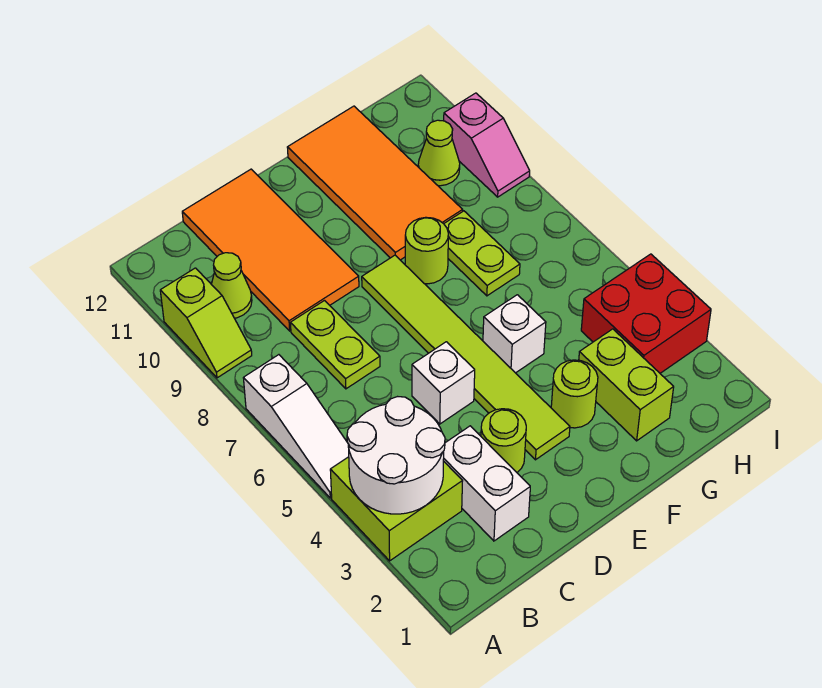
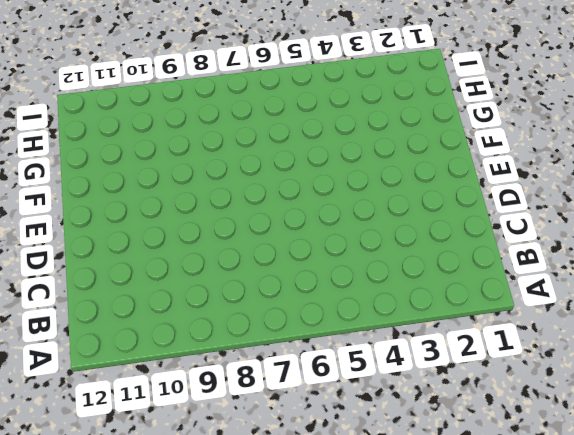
none -> lime brick A3:B4 level 1
none -> white slope A5:A7 level 1 top 7
none -> lime slope A9:A10 level 1 top 10

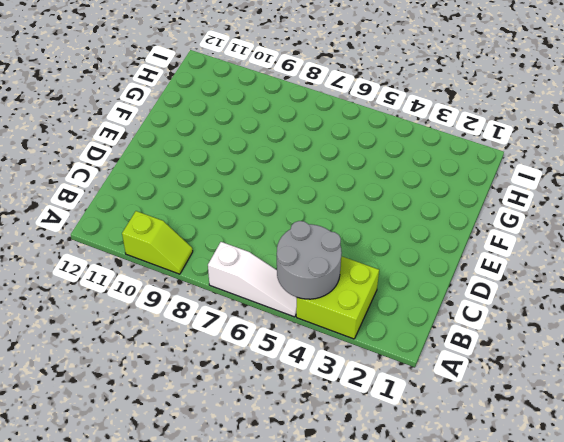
grey round brick A4:B5 level 2 -> white round brick A3:B4 level 2
none -> lime cone B10 level 1
none -> white brick C2:C3 level 1
none -> lime plate C7:C8 level 1

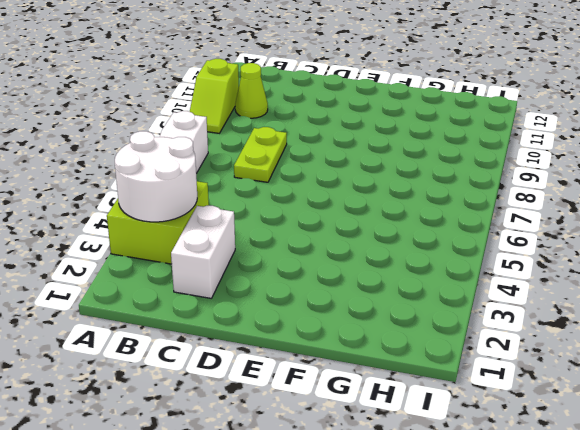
none -> orange tile C9:D12 level 1
none -> lime round brick D3 level 1
none -> white brick D5 level 1

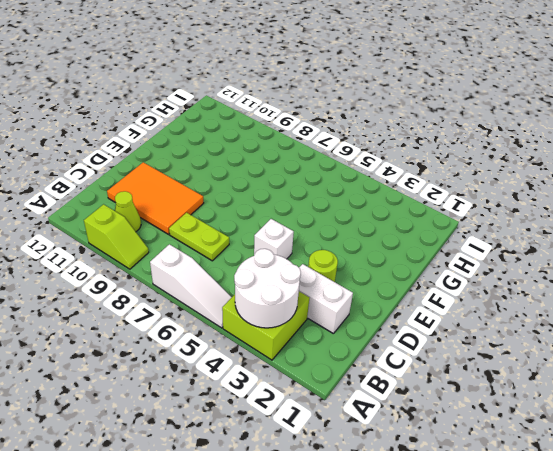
orange tile C9:D11 level 1 -> orange tile C9:D12 level 1
none -> lime tile E3:E8 level 1
none -> lime round brick F3 level 1
none -> white brick F5 level 1

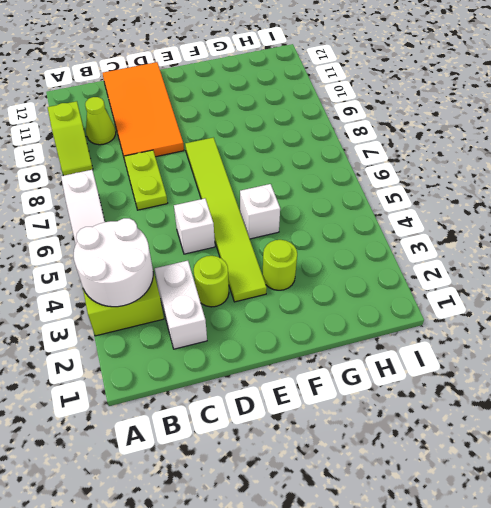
none -> lime round brick F8 level 1
none -> orange tile F9:G12 level 1
none -> lime brick G2:G3 level 1

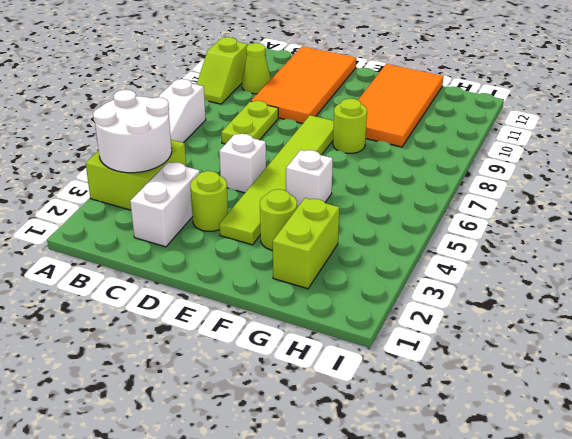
none -> lime plate G7:G8 level 1
none -> red brick H3:I4 level 1
none -> lime cone H10 level 1

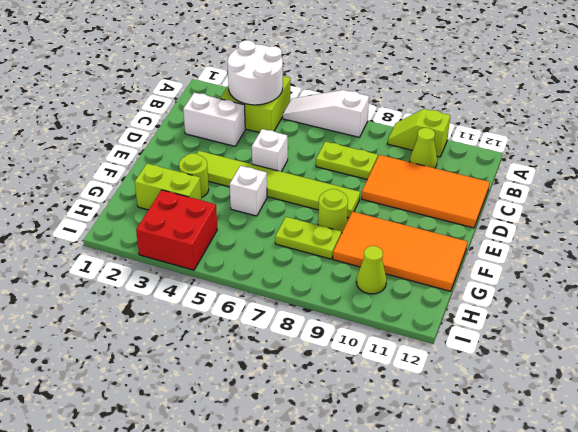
none -> lime round brick D3 level 1
none -> pink slope I9:I10 level 1 top 10

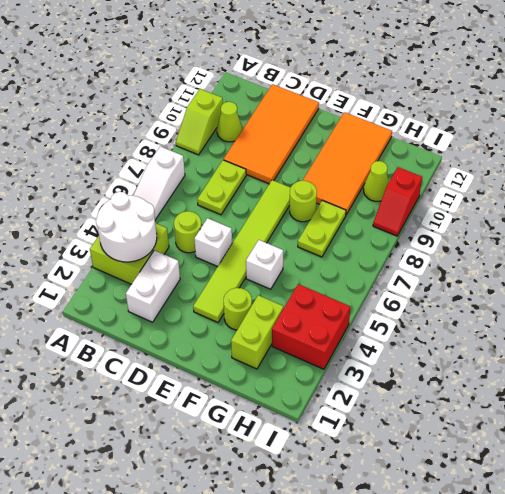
lime round brick C5 level 1 -> lime round brick D3 level 1
red slope I9:I10 level 1 top 10 -> pink slope I9:I10 level 1 top 10

